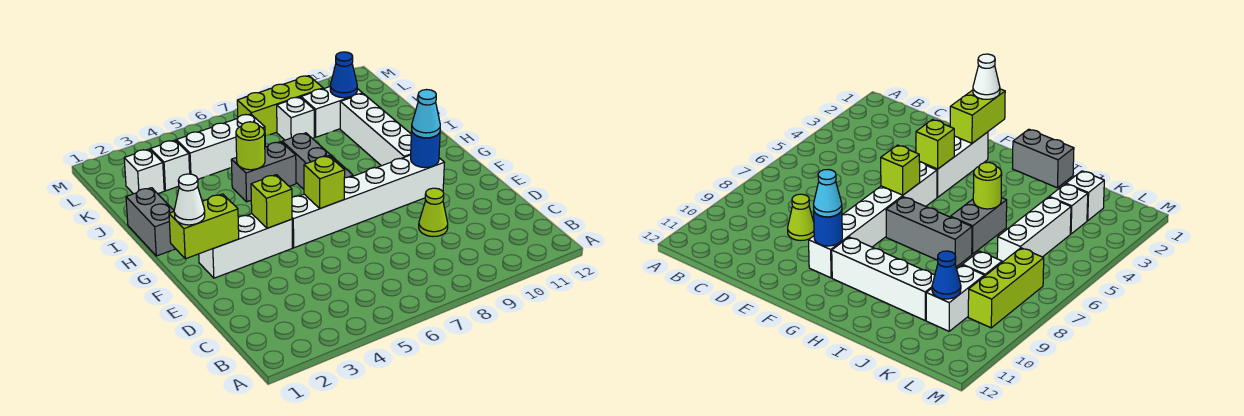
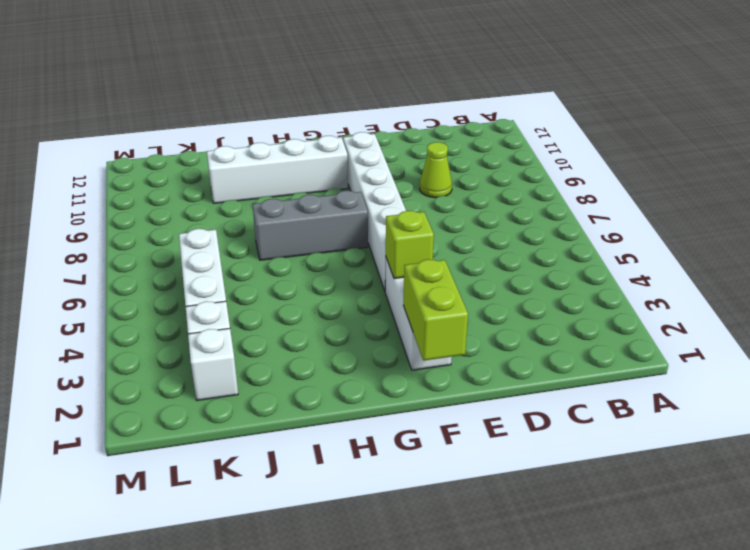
none -> grey brick H1:I1 level 1
none -> grey brick I5:I6 level 1
none -> white brick K8 level 1

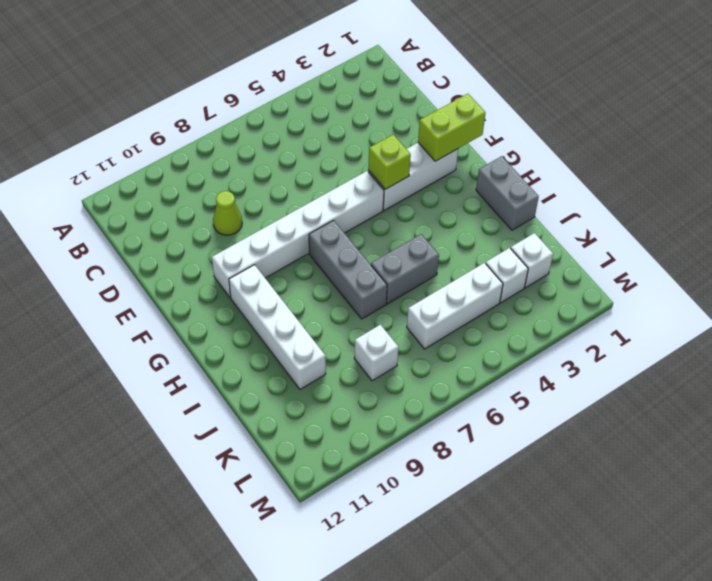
none -> white brick K9:K10 level 1
none -> lime brick L7:L9 level 1
none -> lime brick F6 level 2

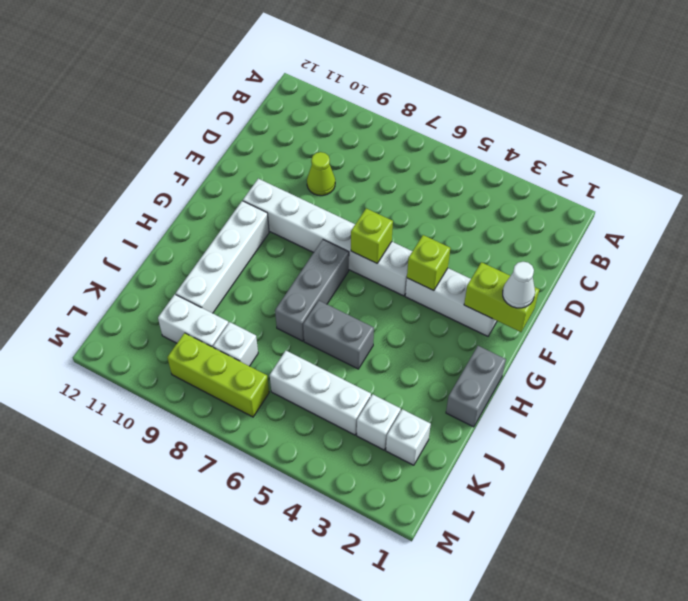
none -> blue round brick F10 level 2
none -> lime round brick I5 level 2
none -> blue cone K10 level 2

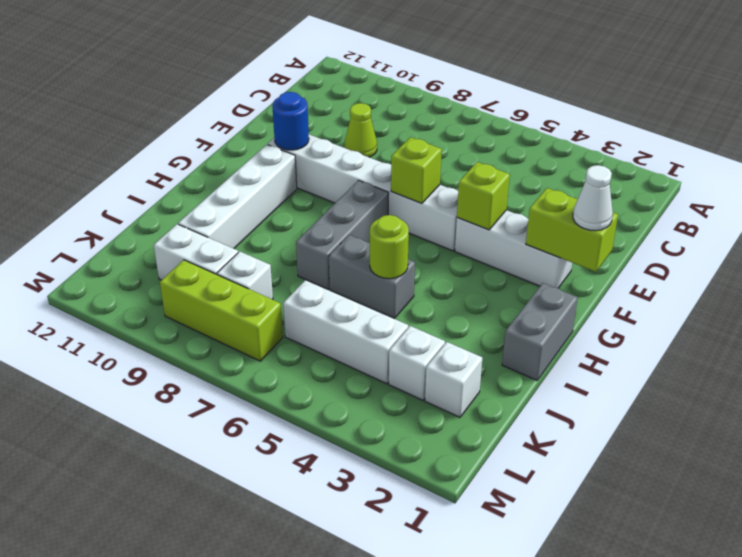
none -> blue cone K10 level 2
none -> cyan cone F10 level 3

